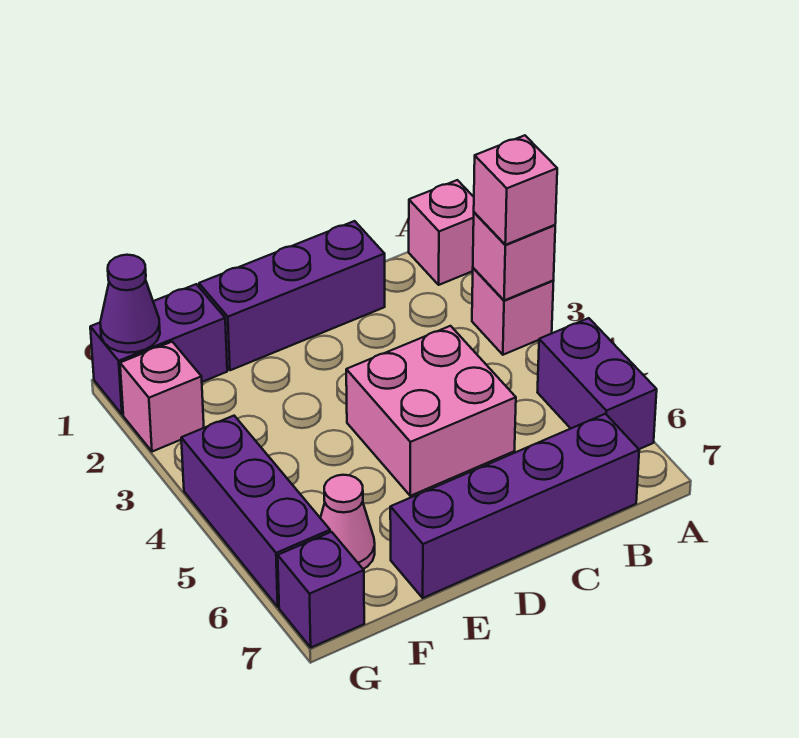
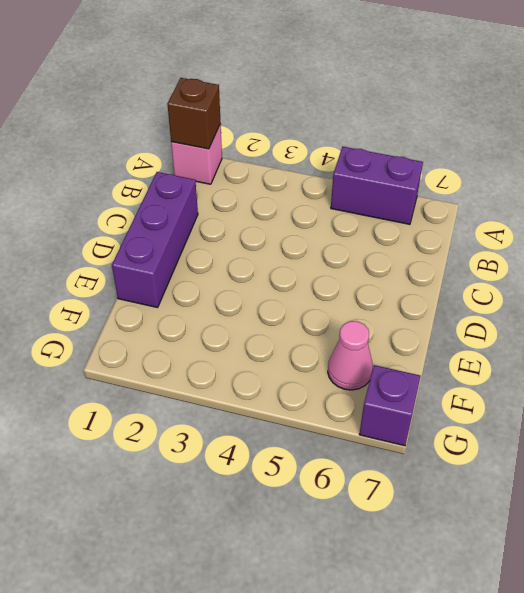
brown brick A1 level 2 -> none
none -> pink brick A3 level 1
none -> purple brick B7:E7 level 1
none -> pink brick C4:D5 level 1

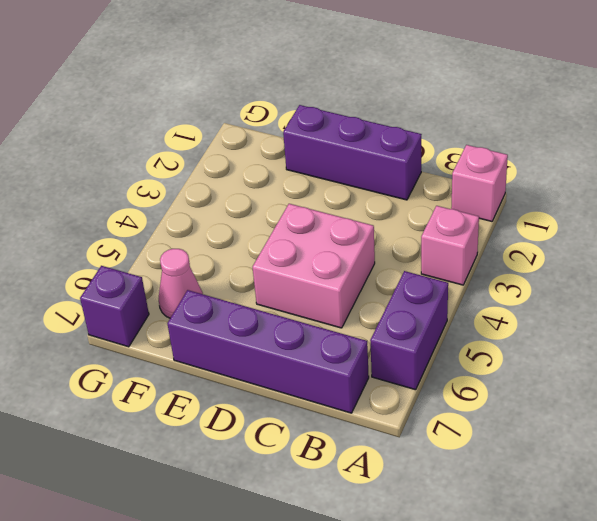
none -> purple brick F1:G1 level 1
none -> pink brick G2 level 1
none -> purple brick G4:G6 level 1

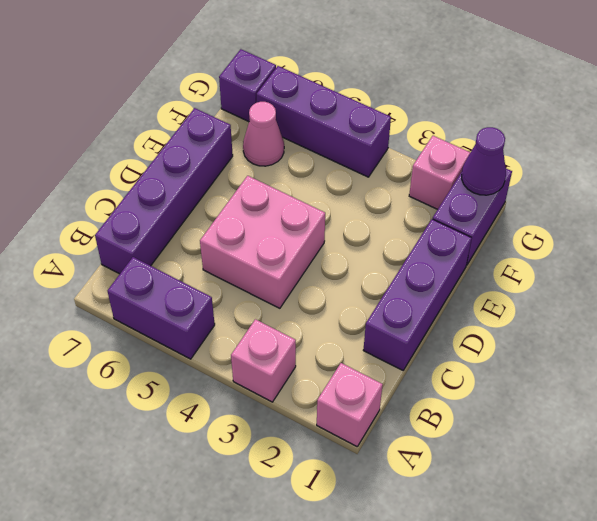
none -> pink brick A3 level 2
none -> pink brick A3 level 3

